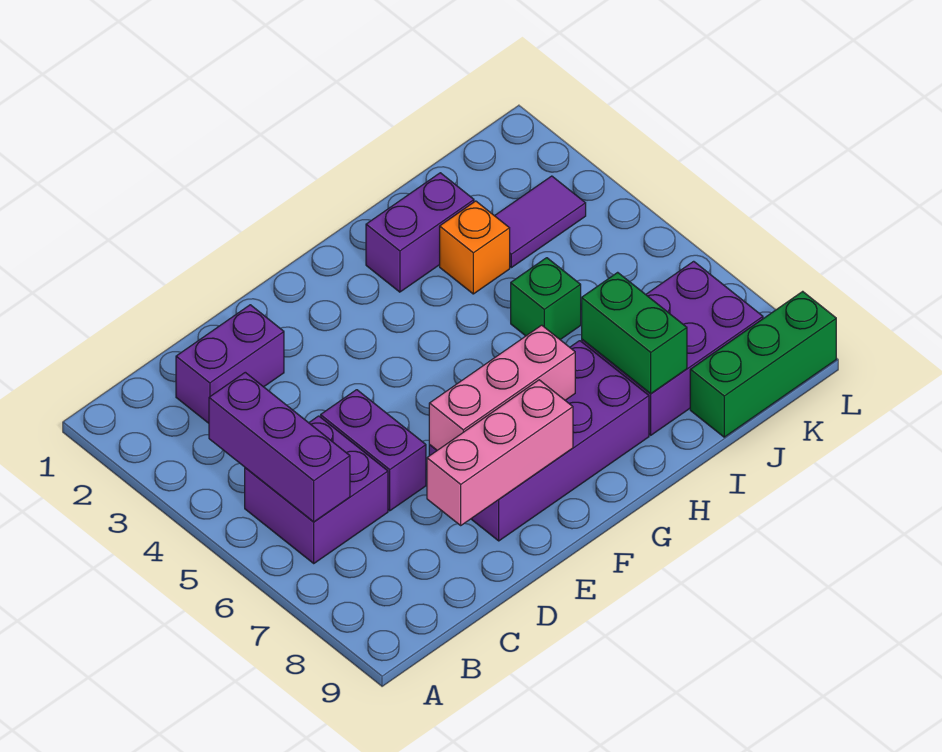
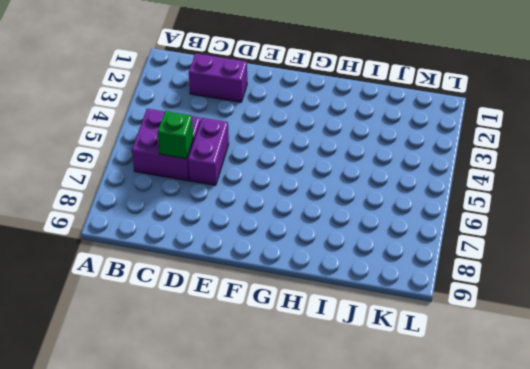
green brick C6 level 2 -> green brick I5 level 1
none -> purple brick E7:H8 level 1
none -> purple brick H2:I2 level 1
none -> orange brick I3 level 1

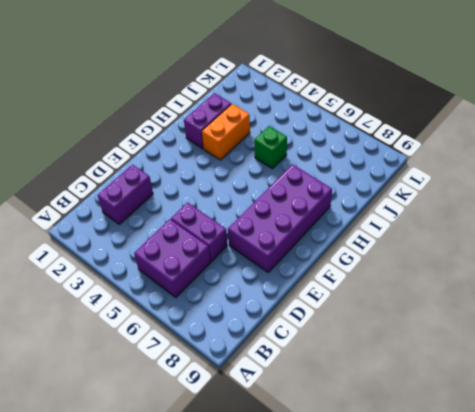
orange brick H3:I3 level 1 -> orange brick I3 level 1
none -> purple brick I7:K8 level 1
none -> purple tile J3:K3 level 1
none -> green brick J9:L9 level 1

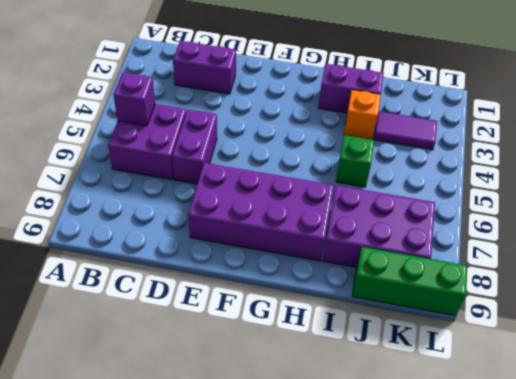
purple brick B5 level 2 -> purple brick B4:B6 level 2
none -> pink brick D8:F8 level 2
none -> pink brick E7:G7 level 2
none -> green brick I7:I8 level 2

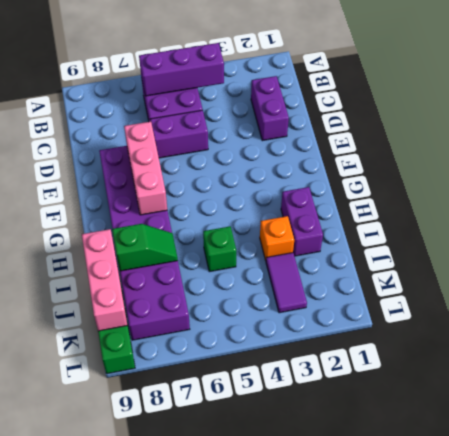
green slope I7:I8 level 2 top 8 -> green brick I7:I8 level 2
pink brick I9:K9 level 2 -> pink brick D8:F8 level 2

